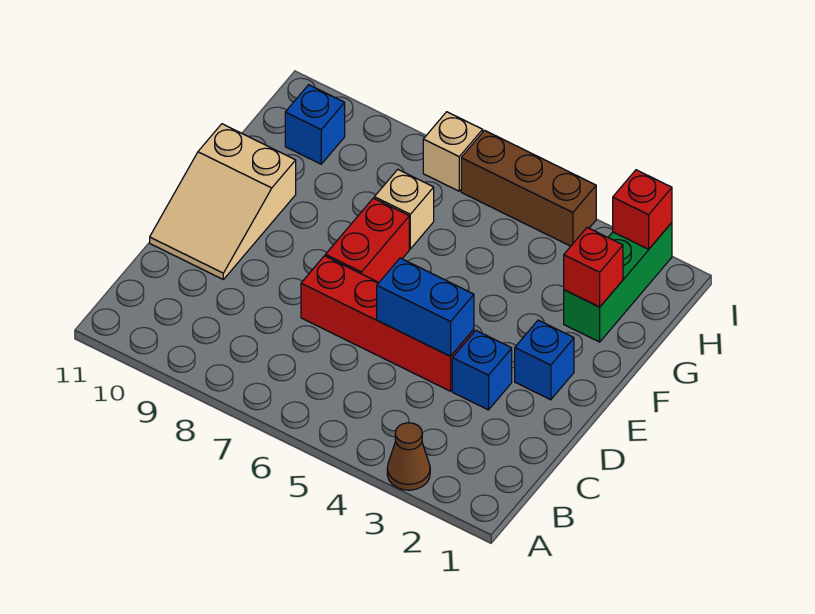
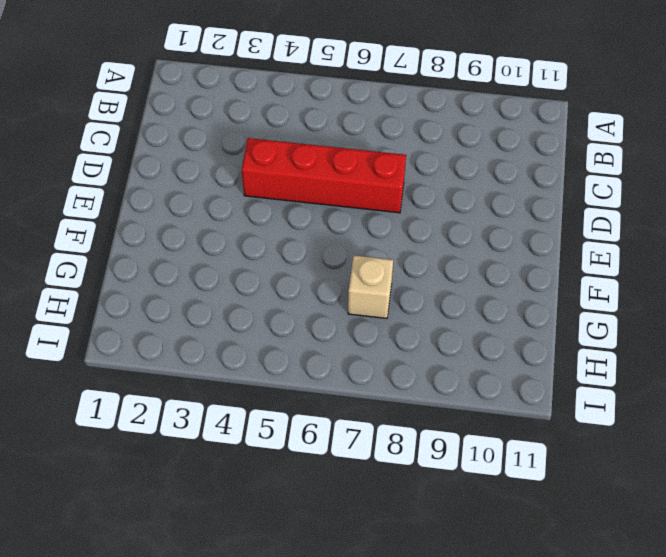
none -> brown cone A3 level 1
none -> blue brick D3 level 1
none -> tan slope D10:F11 level 1 top F

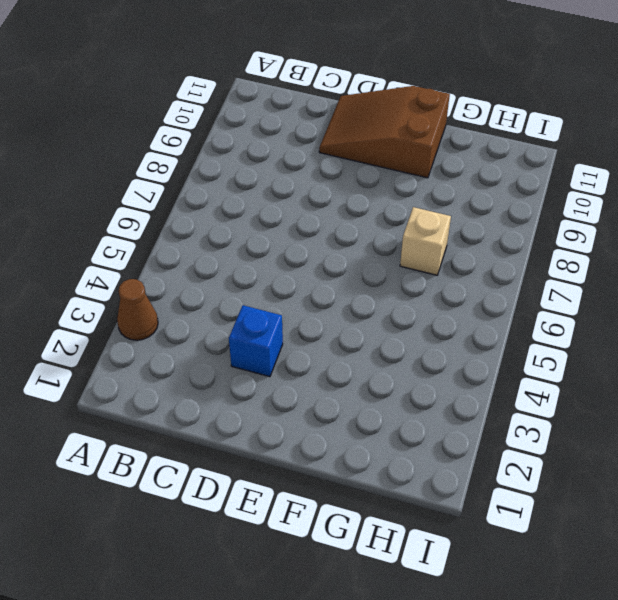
brown slope D10:F11 level 1 top F -> tan slope D10:F11 level 1 top F
none -> red brick D4:D7 level 1
none -> blue brick E2 level 1
none -> red brick E7:F7 level 1

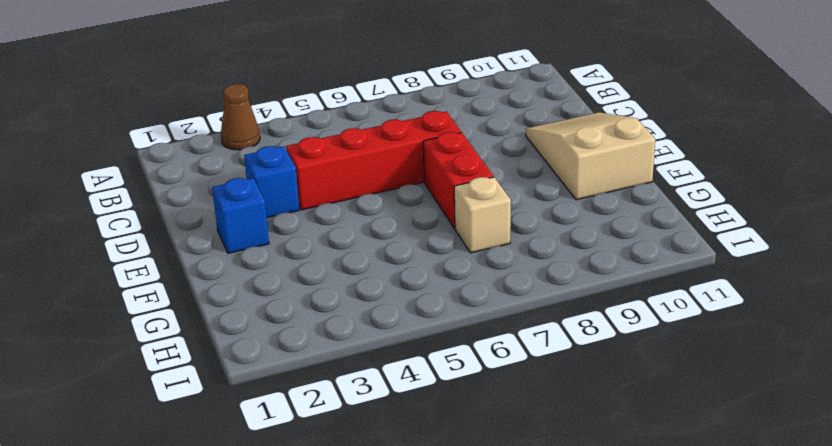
none -> green brick G2:I2 level 1
none -> blue brick H10 level 1
none -> brown brick I4:I6 level 1

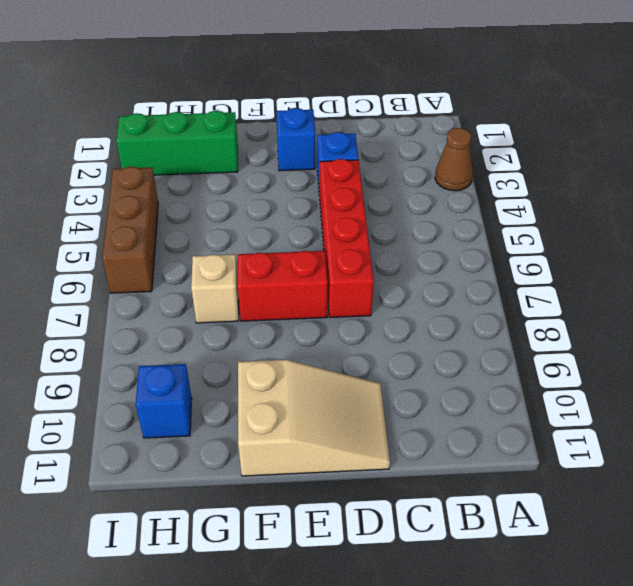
none -> tan brick I7 level 1
none -> blue brick D4:D5 level 2
none -> red brick G2 level 2

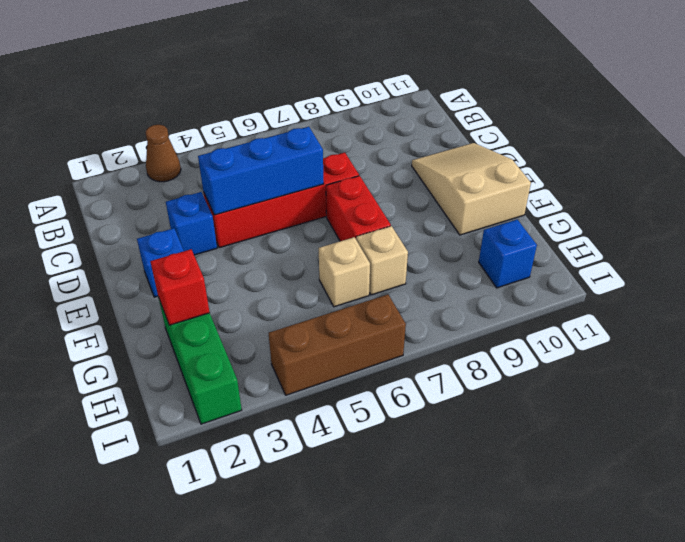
blue brick D4:D6 level 2 -> blue brick D4:D5 level 2
tan brick G6 level 1 -> tan brick I7 level 1
none -> red brick I2 level 2

